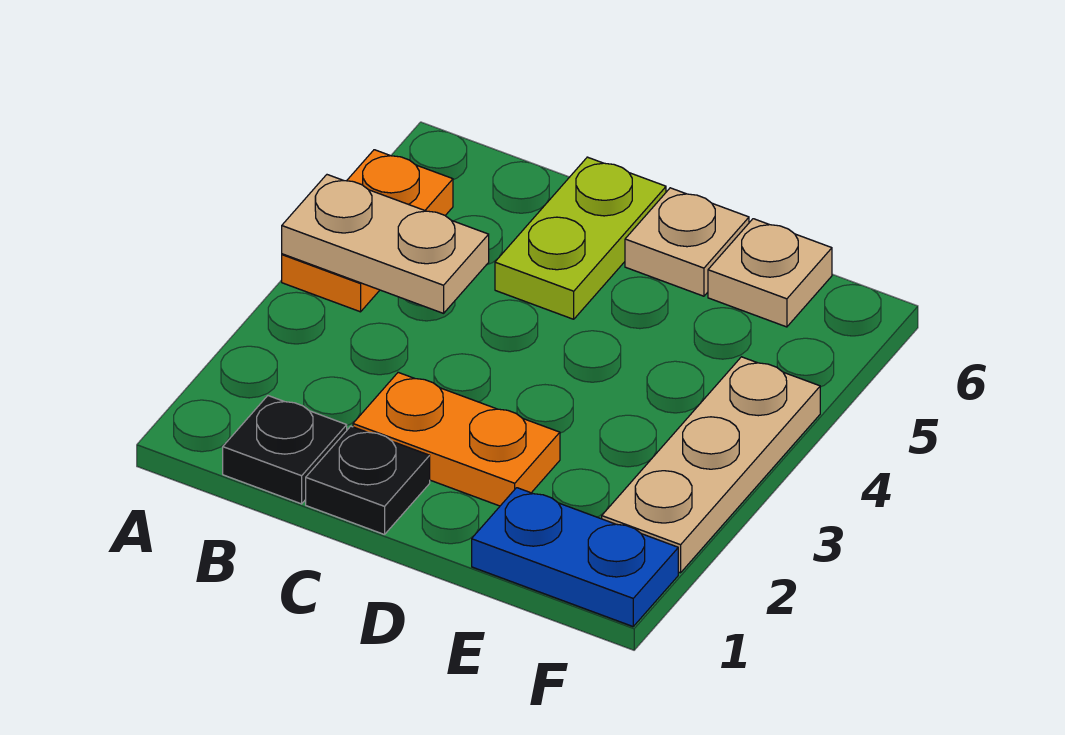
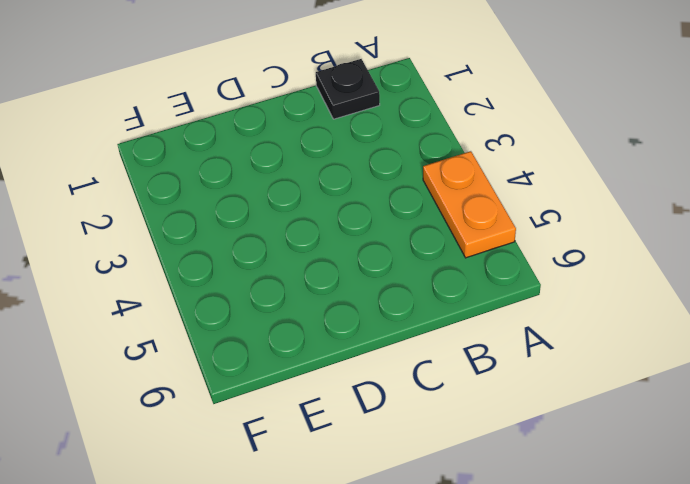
none -> black plate C1 level 1
none -> orange plate C2:D2 level 1

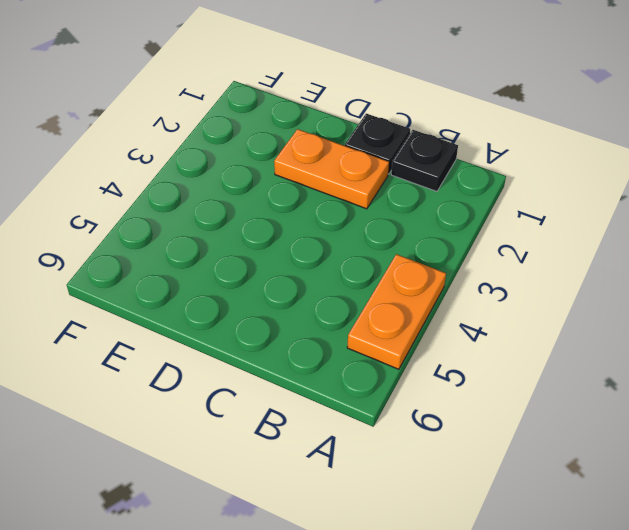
none -> lime plate C5:C6 level 1
none -> tan plate D6 level 1

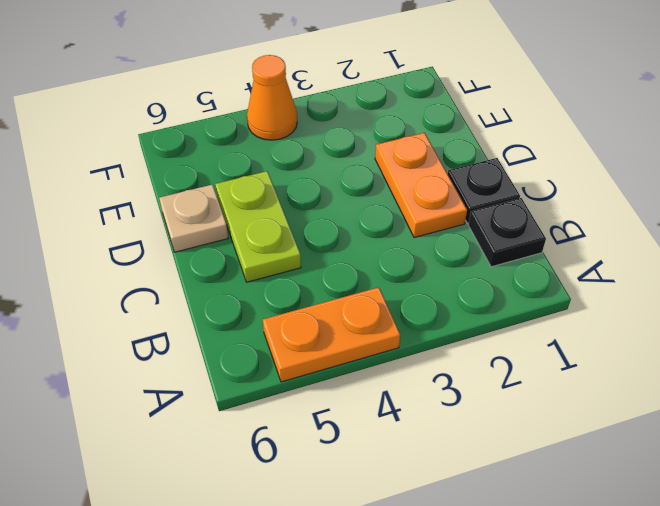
lime plate C5:D5 level 1 -> lime plate C5:C6 level 1
orange cone F4 level 1 -> tan plate F2:F4 level 1
none -> blue plate E1:F1 level 1
none -> tan plate E6 level 1

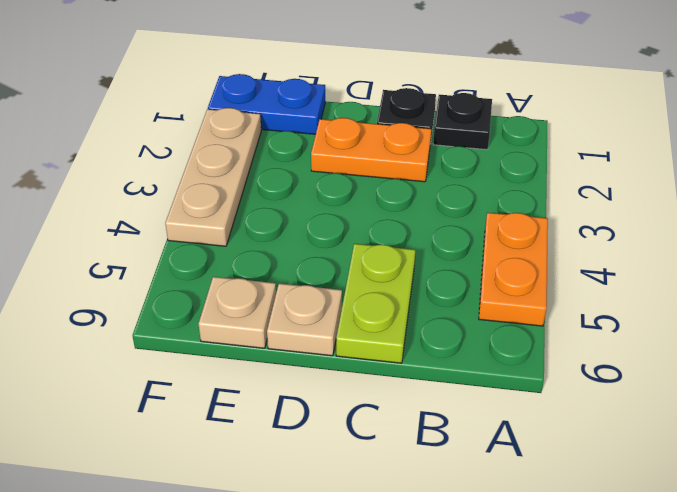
none -> tan plate A4:B4 level 2

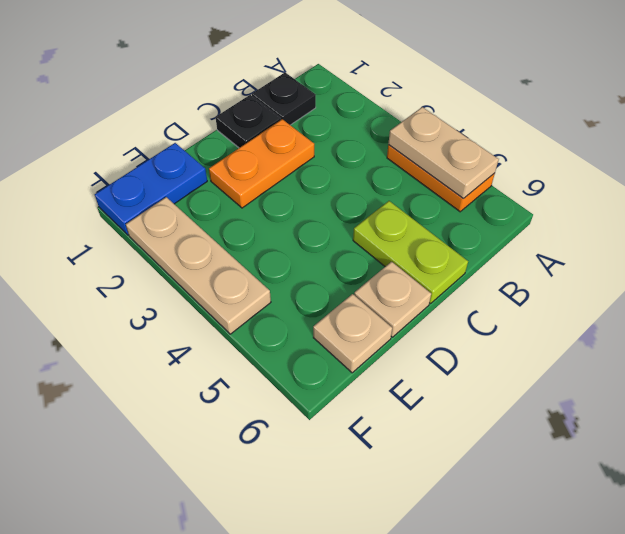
tan plate A4:A5 level 2 -> tan plate A4:B4 level 2

